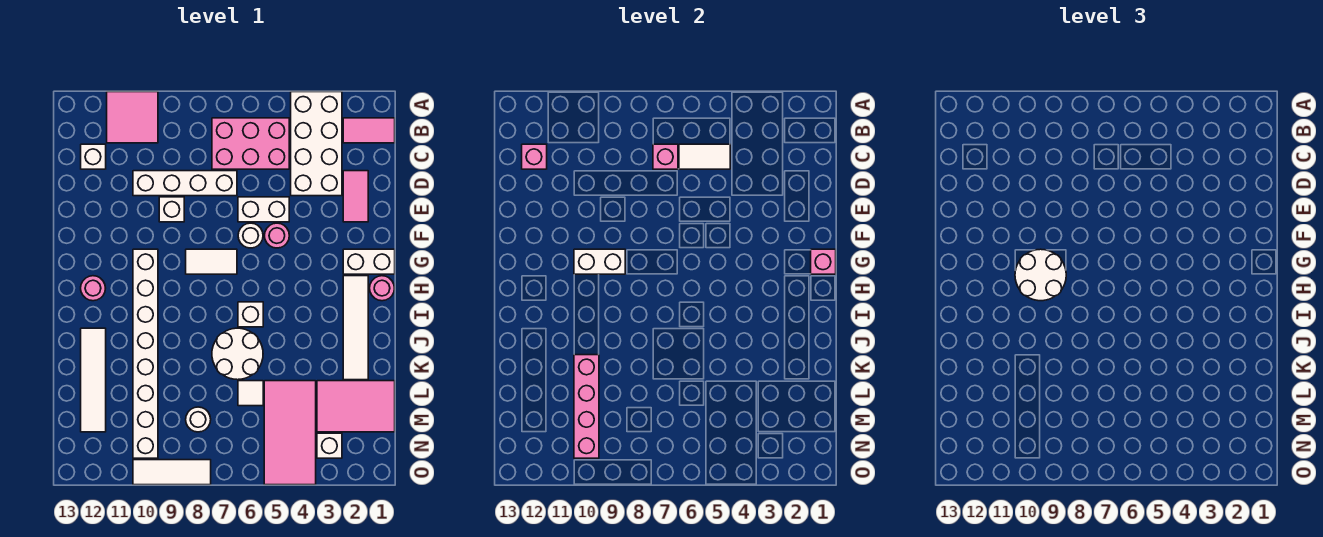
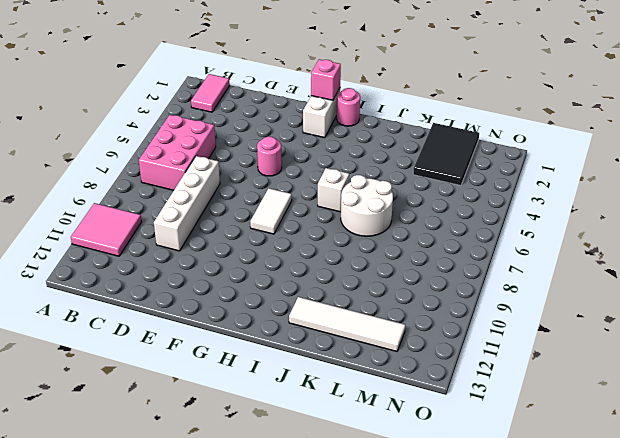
black tile L1:M3 level 1 -> pink tile L1:M3 level 1
none -> white brick A3:D4 level 1
none -> white brick C12 level 1
none -> pink tile D2:E2 level 1
none -> white brick E5:E6 level 1

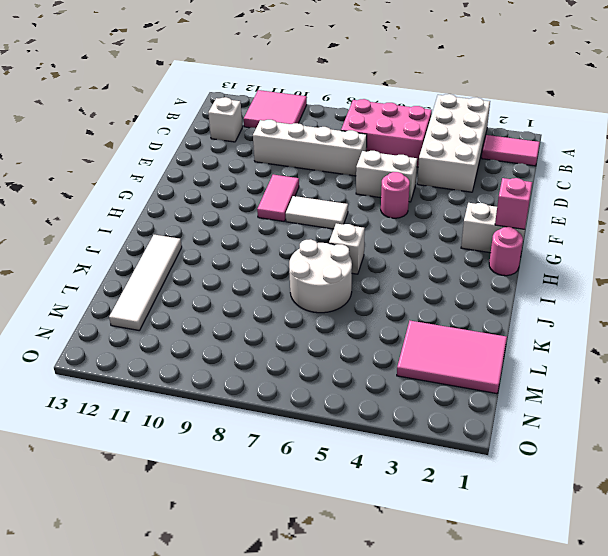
pink tile F9:G9 level 1 -> pink tile D2:E2 level 1
none -> white brick E9 level 1
none -> white round brick F6 level 1
none -> white brick G10:N10 level 1
none -> white tile H2:K2 level 1

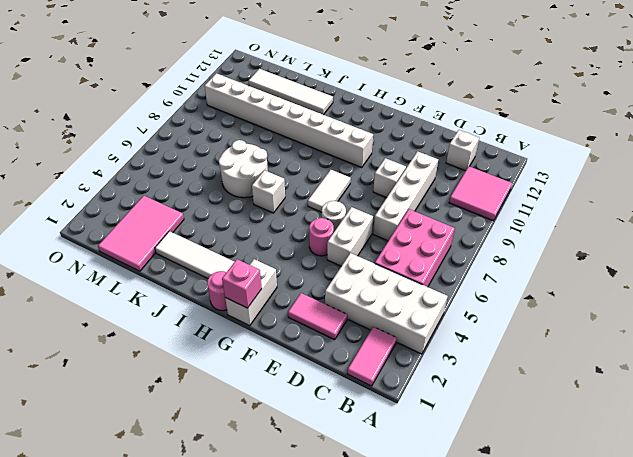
none -> pink round brick H12 level 1
none -> pink tile L4:O5 level 1
none -> white tile L6 level 1
none -> white round brick M8 level 1

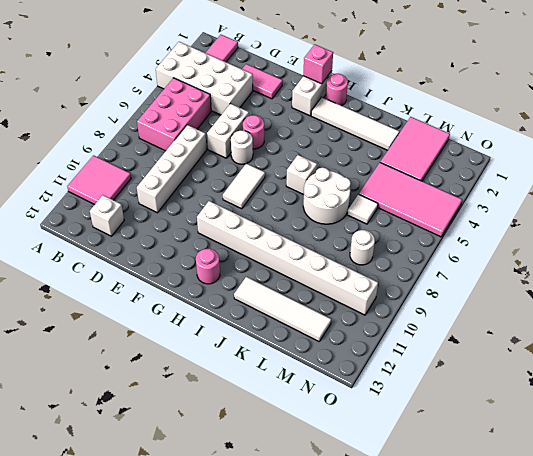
none -> white brick E9 level 1
none -> white brick N3 level 1
none -> white tile O8:O10 level 1
none -> white tile C5:C6 level 2

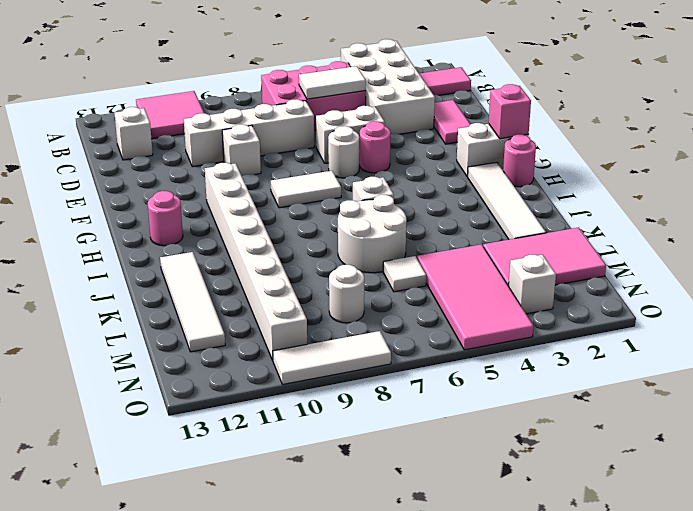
none -> pink brick C7 level 2
none -> pink brick C12 level 2
none -> white brick G9:G10 level 2
none -> pink brick K10:N10 level 2

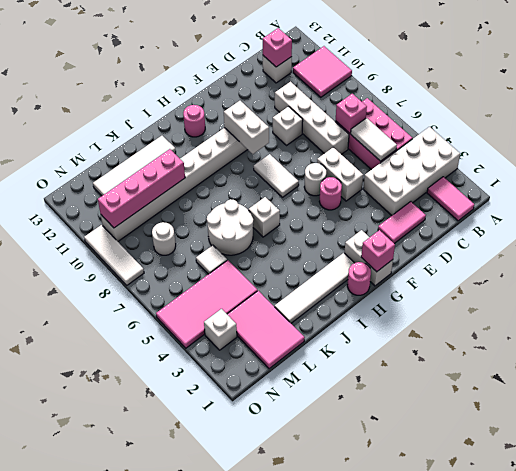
none -> white round brick G9:H10 level 3

